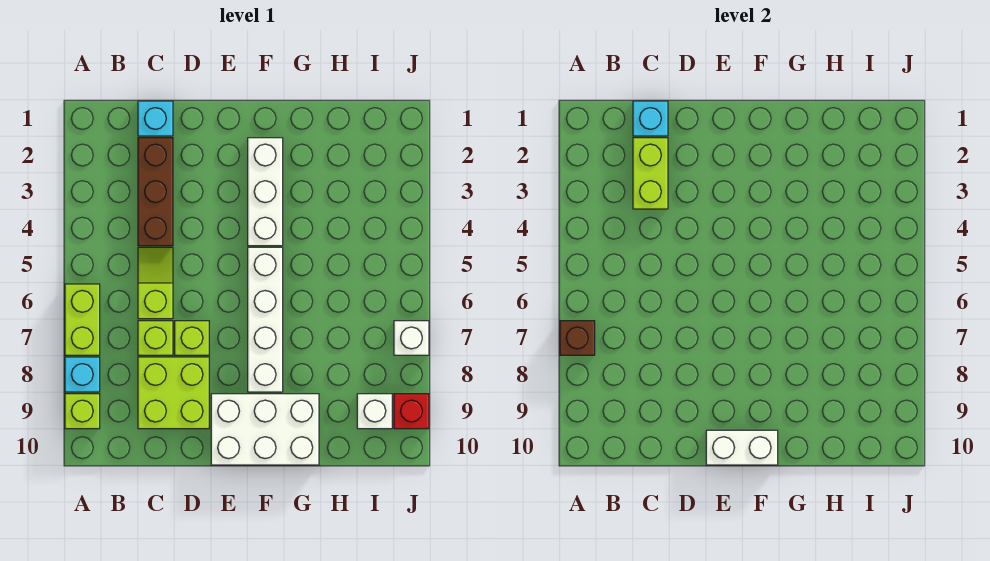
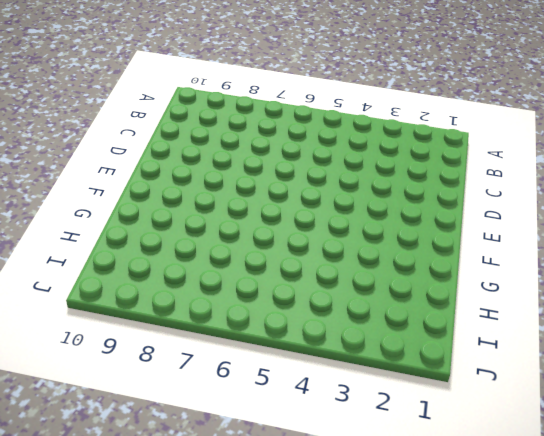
none -> lime brick A6:A7 level 1
none -> cyan brick A8 level 1
none -> lime brick A9 level 1

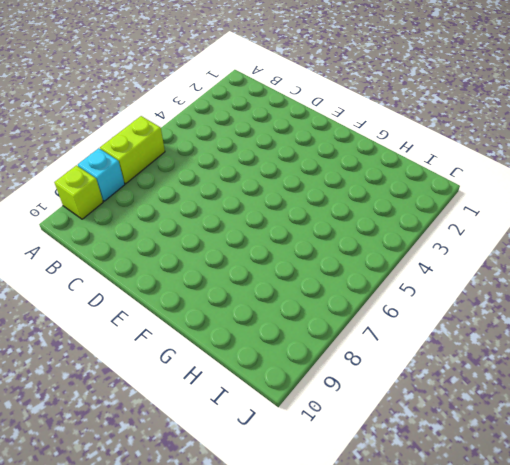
none -> cyan brick C1 level 1
none -> brown brick C2:C4 level 1
none -> lime slope C5:C6 level 1 top 6

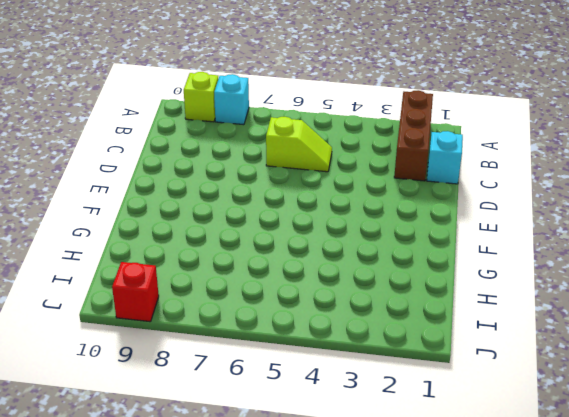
brown brick A2:C2 level 1 -> brown brick C2:C4 level 1
none -> lime brick A6:A7 level 1
none -> lime brick C7 level 1
none -> lime brick C8:D9 level 1

